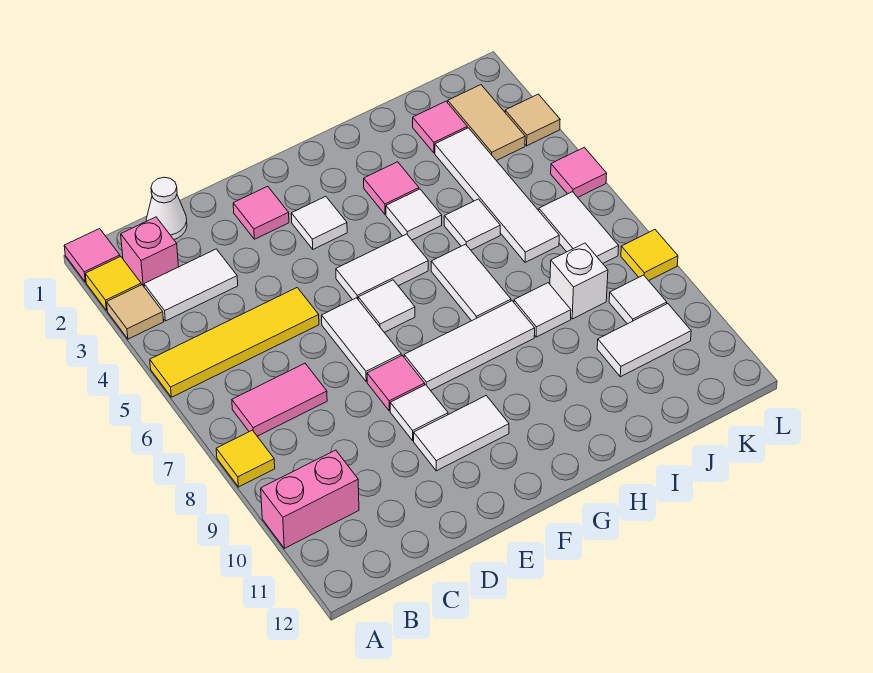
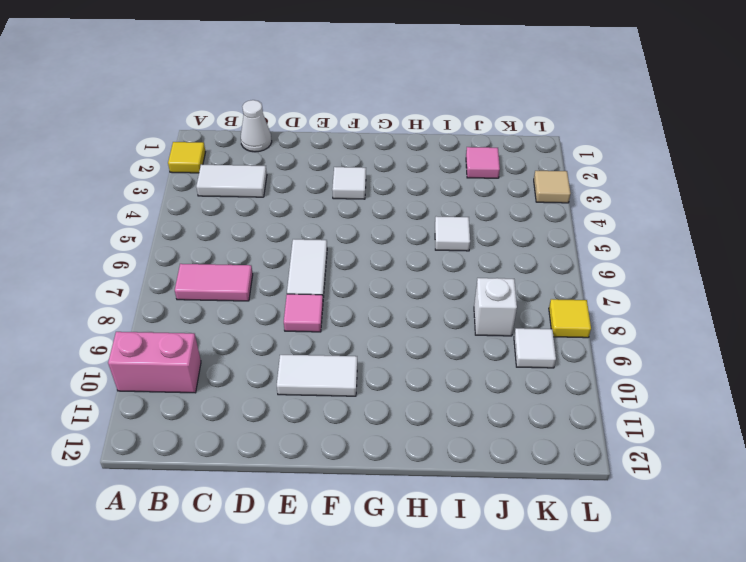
none -> pink tile A1 level 1
none -> tan tile A3 level 1
none -> yellow tile A5:D5 level 1
none -> yellow tile A8 level 1

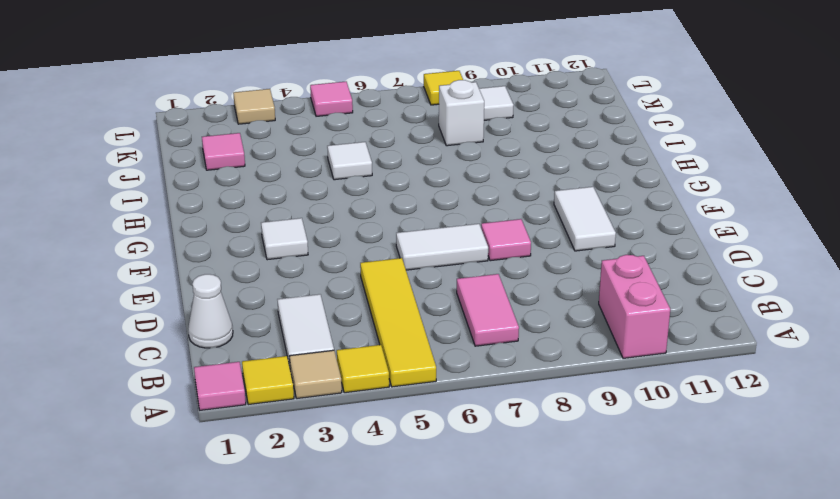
yellow tile A4 level 1 -> yellow tile A8 level 1
none -> pink brick B2 level 1
none -> pink tile E2 level 1
none -> white tile E9 level 1
none -> white tile F5:G5 level 1

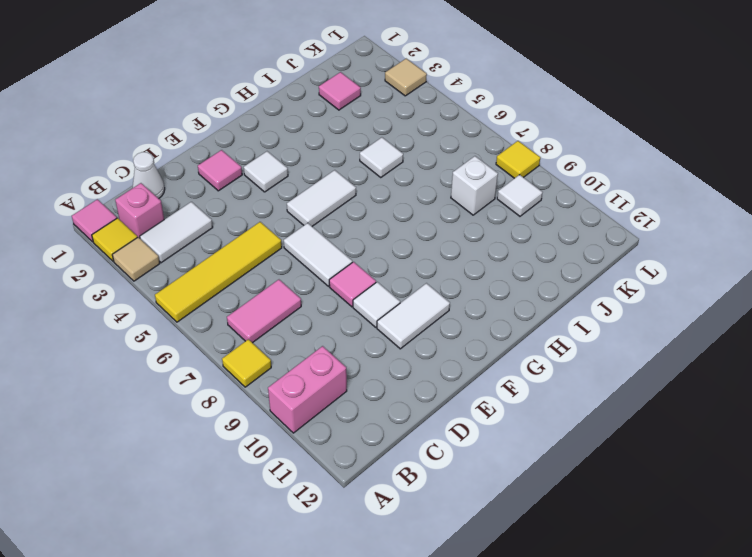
none -> white tile F6 level 1
none -> white tile F8:H8 level 1
none -> pink tile H3 level 1
none -> white tile H4 level 1

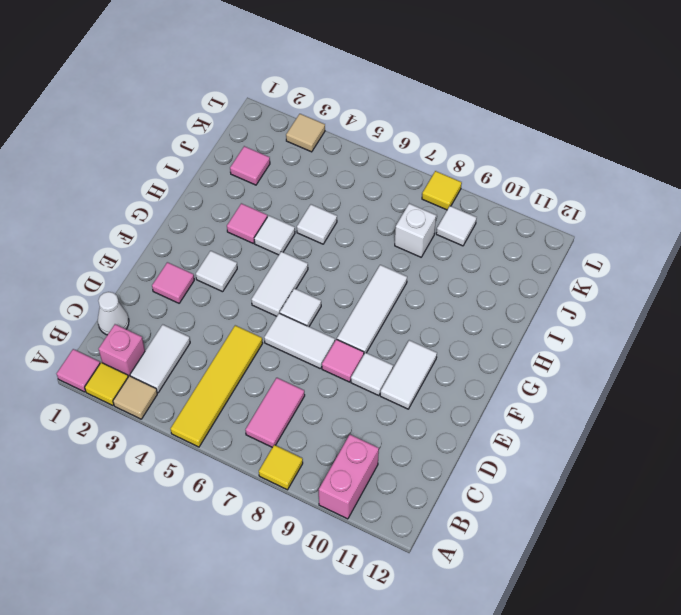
none -> white tile H6:H7 level 1
none -> white tile I8 level 1
none -> white tile J3:J6 level 1
none -> white tile J10:K10 level 1

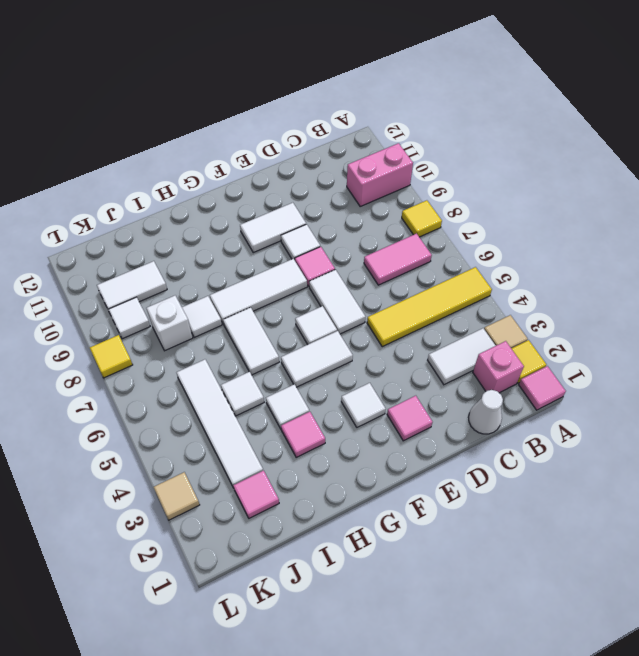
none -> tan tile K2:K3 level 1
none -> white tile K6:K7 level 1
none -> pink tile L5 level 1

